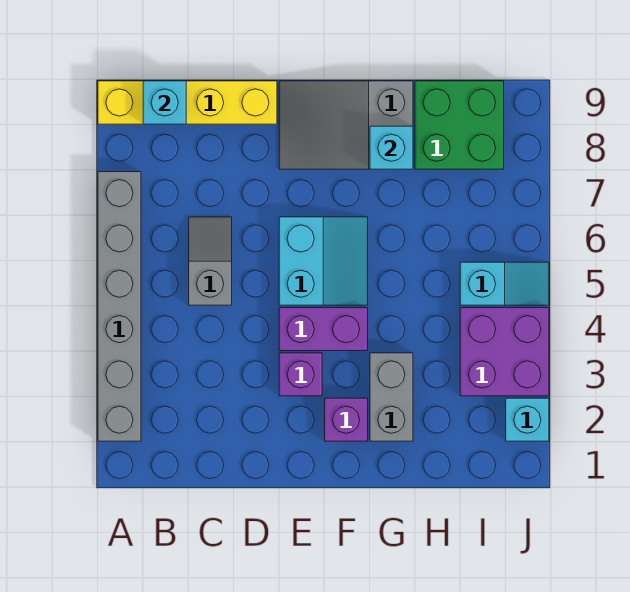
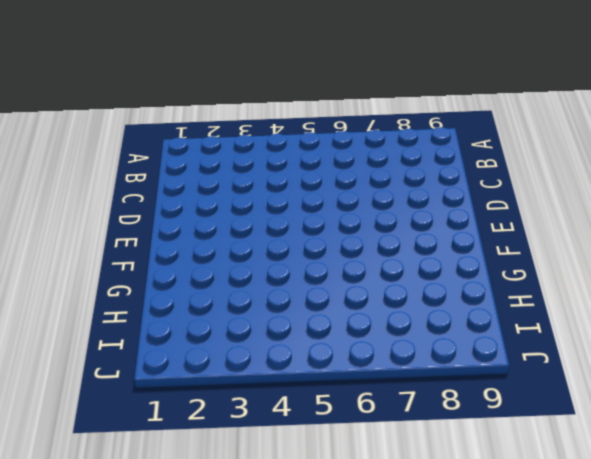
none -> grey brick A2:A7 level 1
none -> yellow brick A9:D9 level 1
none -> grey slope C5:C6 level 1 top 5

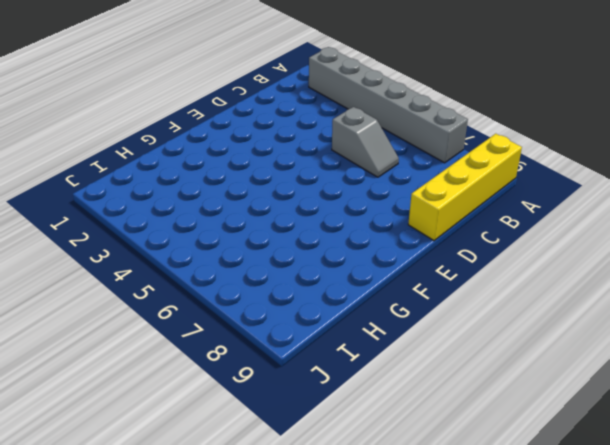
none -> purple brick E3 level 1
none -> purple brick E4:F4 level 1
none -> cyan slope E5:F6 level 1 top E

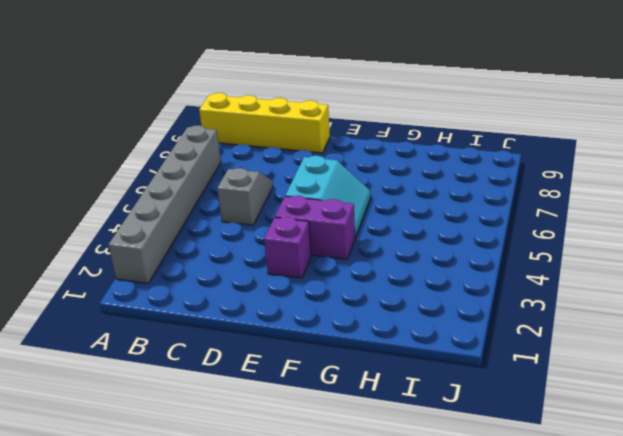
none -> grey slope E8:G9 level 1 top G
none -> purple brick F2 level 1
none -> grey brick G2:G3 level 1

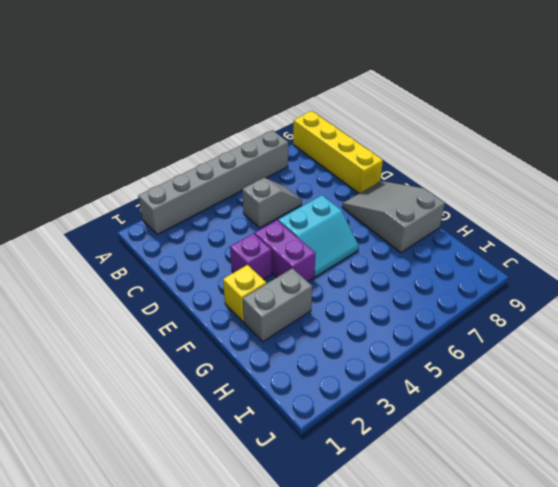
yellow brick F2 level 1 -> purple brick F2 level 1
none -> green brick H8:I9 level 1
none -> purple brick I3:J4 level 1
none -> cyan slope I5:J5 level 1 top I

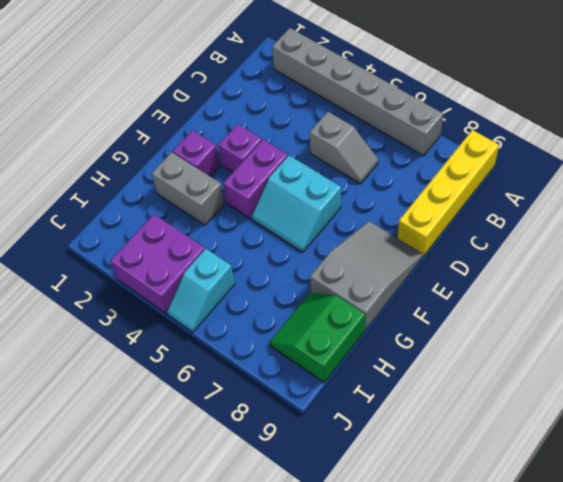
green slope H8:I9 level 1 top 9 -> green brick H8:I9 level 1
none -> cyan brick J2 level 1
none -> cyan brick B9 level 2
none -> cyan brick G8 level 2

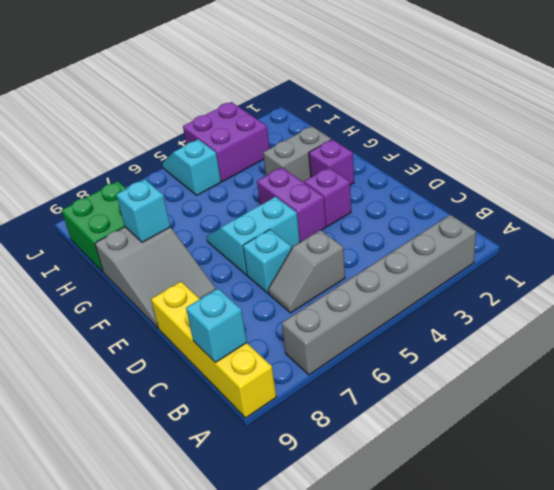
cyan brick D6 level 1 -> cyan brick J2 level 1

